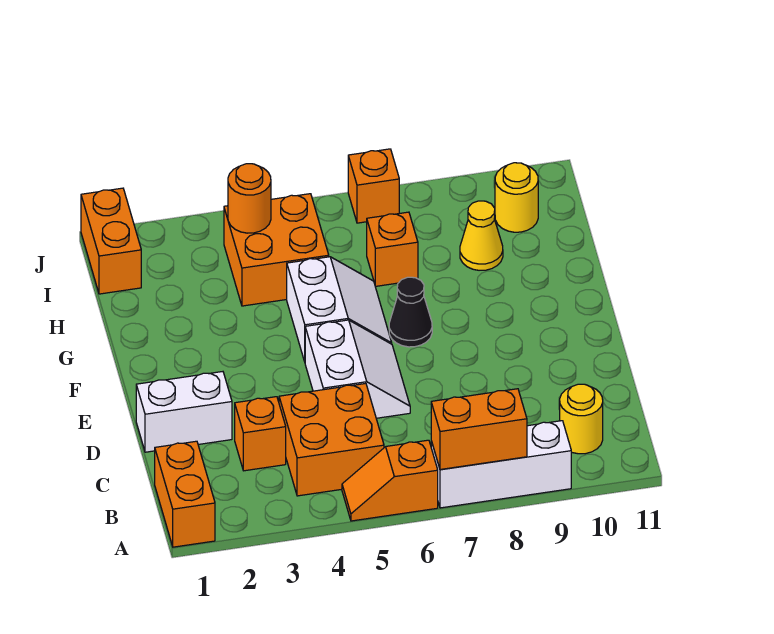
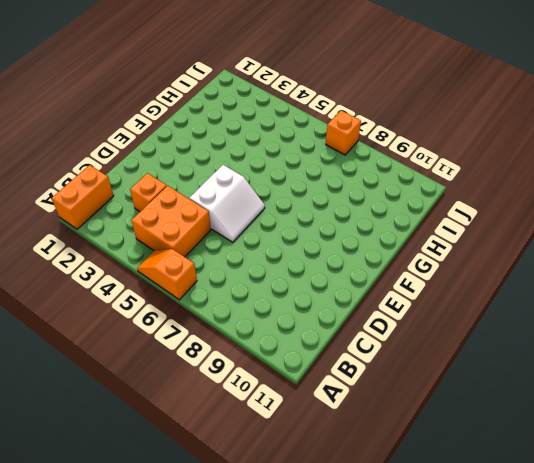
none -> white brick A7:A9 level 1
none -> yellow round brick B10 level 1
none -> white brick D1:D2 level 1

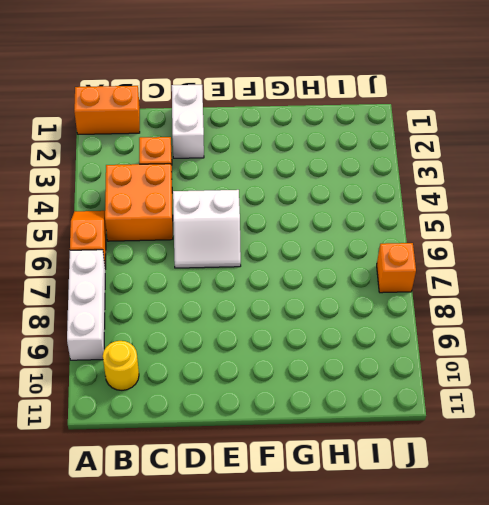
none -> white slope F5:G6 level 1 top 5
none -> black cone F7 level 1
none -> orange brick H4:I5 level 1

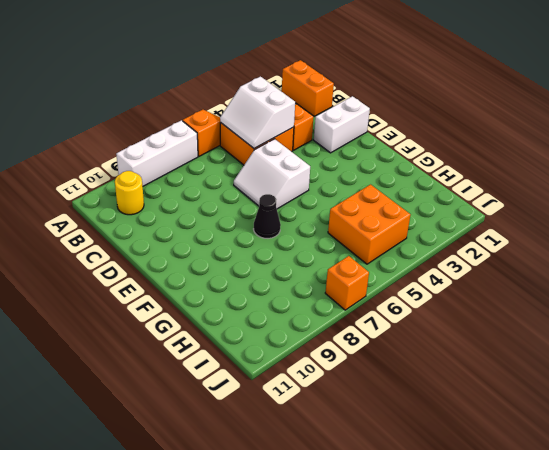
white slope B4:C5 level 2 top 4 -> white slope F5:G6 level 1 top 5
none -> orange brick H7 level 1
none -> yellow cone H9 level 1
none -> orange brick I1:J1 level 1

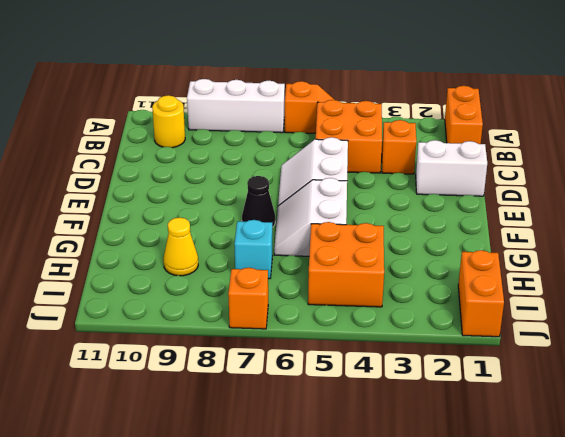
cyan brick H7 level 1 -> orange brick H7 level 1
none -> yellow round brick I10 level 1
none -> orange brick A7:A8 level 2
none -> orange round brick I4 level 2

